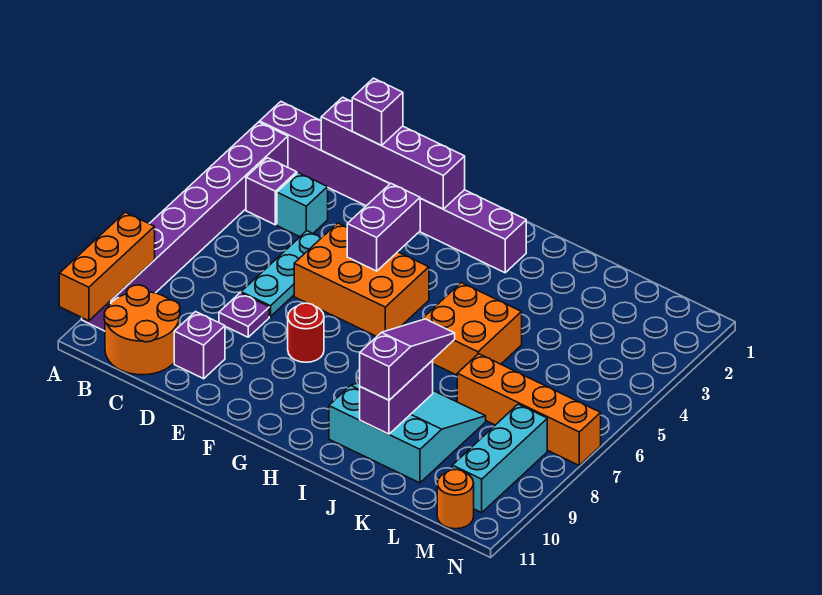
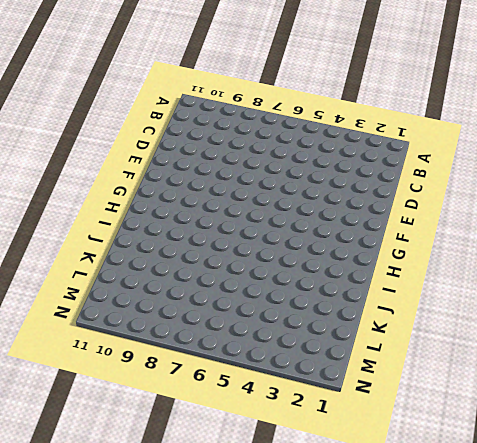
none -> purple brick A2:H2 level 1
none -> purple brick A3:A10 level 1
none -> purple brick B4 level 1

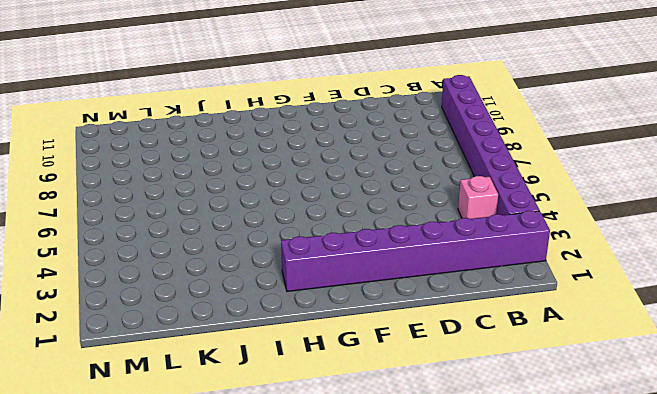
pink brick B4 level 1 -> purple brick B4 level 1
none -> orange round brick B10:C11 level 1
none -> cyan brick C4 level 1
none -> cyan plate D5:D7 level 1

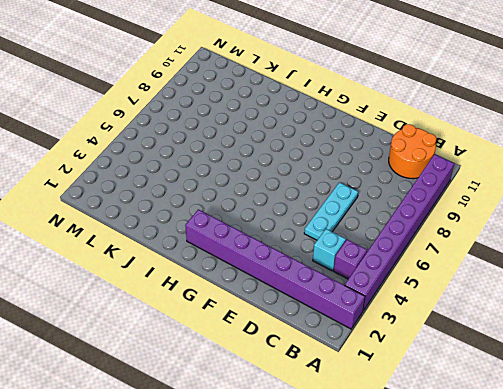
none -> purple plate D8 level 1
none -> purple brick D10 level 1
none -> orange brick E5:G6 level 1

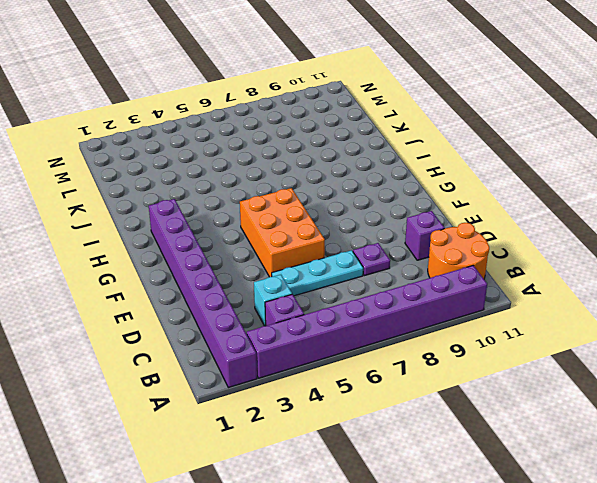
none -> red round brick F8 level 1
none -> orange brick I5:J6 level 1
none -> cyan slope I8:K10 level 1 top 10

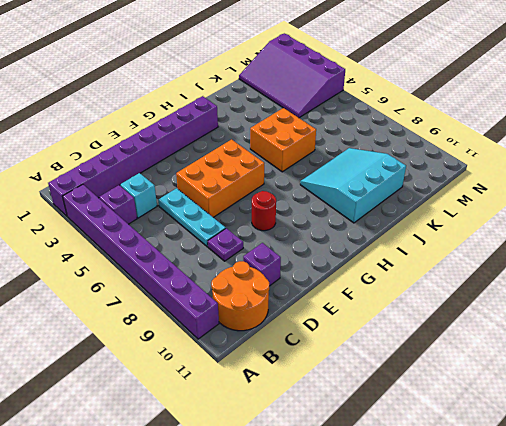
purple slope L1:N4 level 1 top N -> none
none -> orange brick K7:N7 level 1
none -> cyan brick M8:M10 level 1
none -> orange round brick M11 level 1

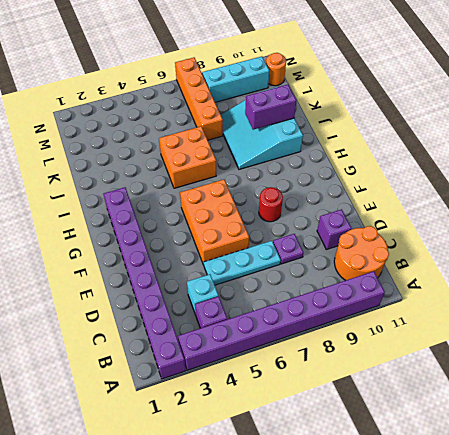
none -> orange brick A9:A11 level 2
none -> purple brick C2:F2 level 2
none -> purple brick F4:F5 level 2

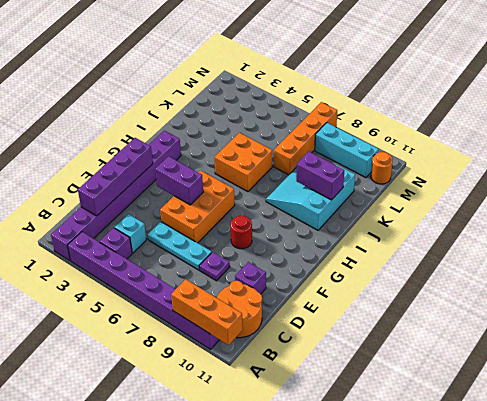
none -> purple brick D2 level 3
none -> purple slope J8:J10 level 3 top 10

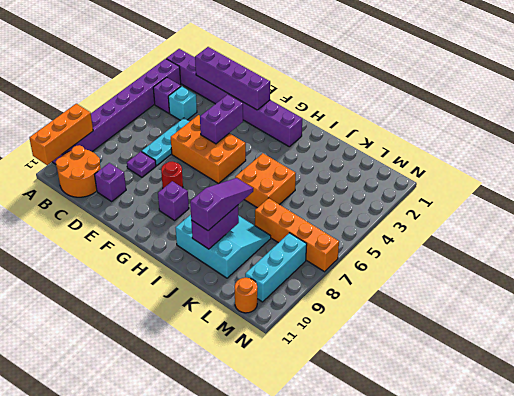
purple brick G9 level 1 -> purple brick D2 level 3

